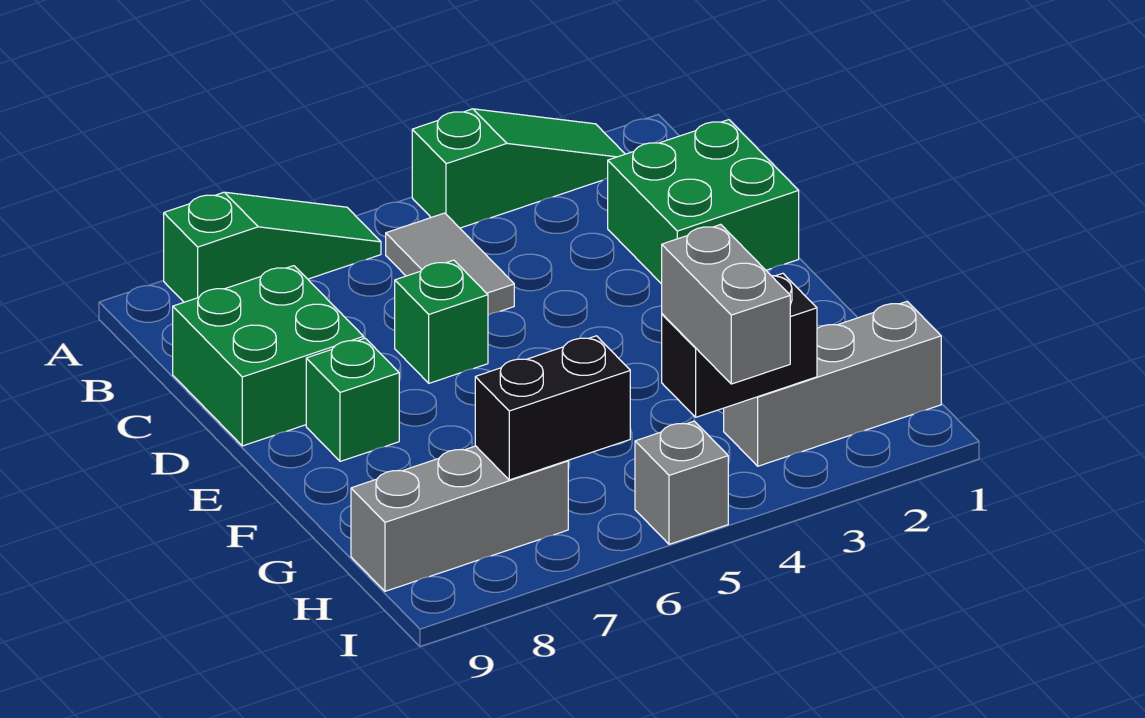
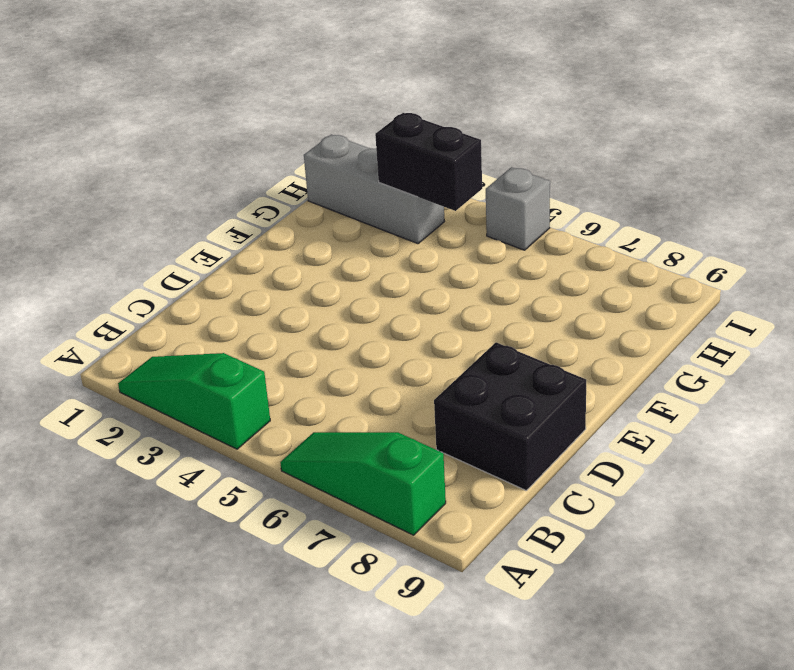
black brick C8:D9 level 1 -> green brick C8:D9 level 1
none -> grey tile B5:C5 level 1
none -> green brick C1:D2 level 1
none -> green brick D6 level 1

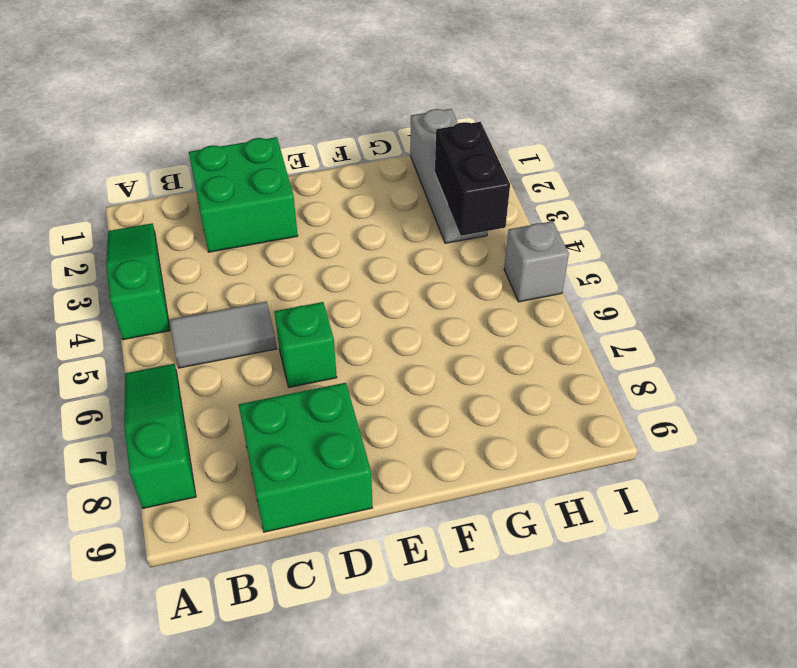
none -> green brick E8 level 1
none -> grey brick H7:H9 level 1
none -> black brick H6:H7 level 2

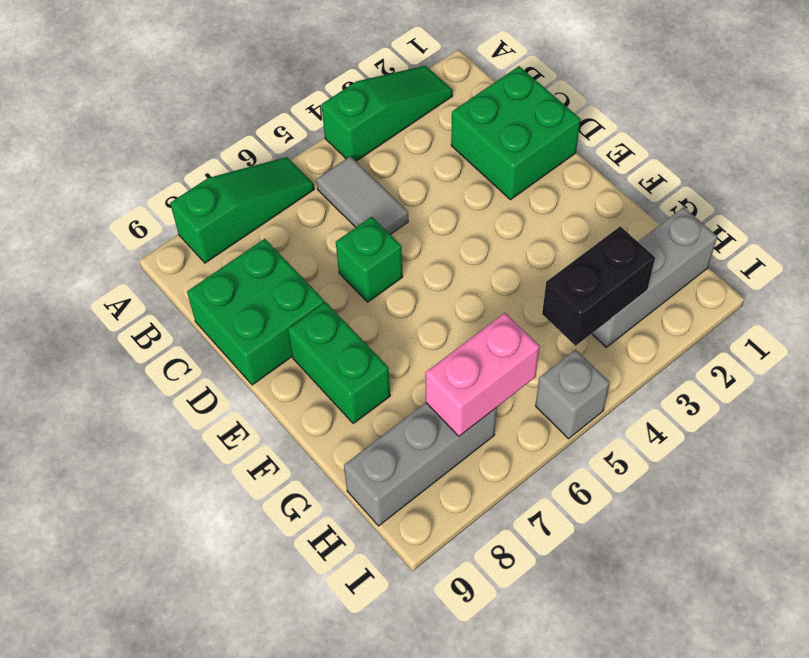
green brick E8:F8 level 1 -> green brick E8 level 1
pink brick H6:H7 level 2 -> black brick H6:H7 level 2
none -> grey brick H4:I4 level 3

